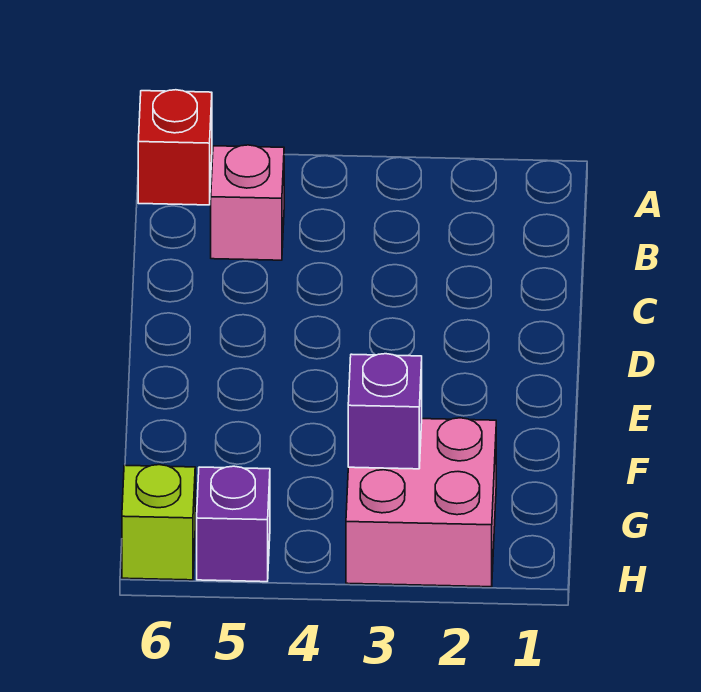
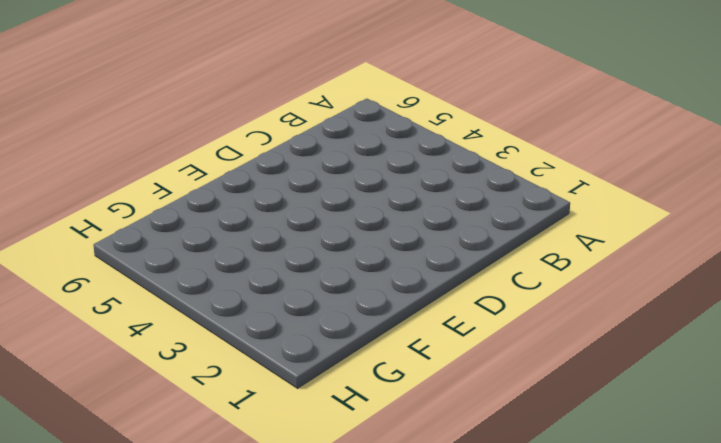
none -> red brick A6 level 1
none -> pink brick B5 level 1

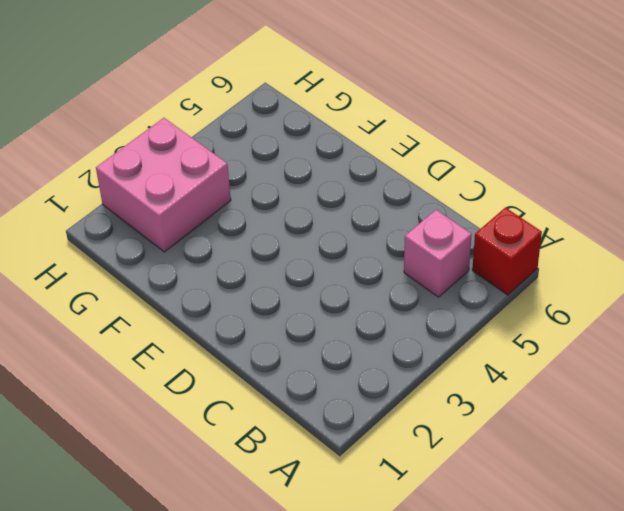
none -> purple brick H5 level 1
none -> lime brick H6 level 1

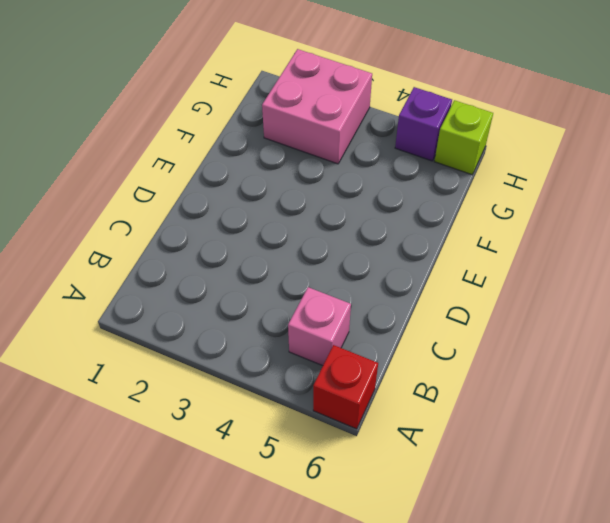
none -> purple brick G3 level 2

